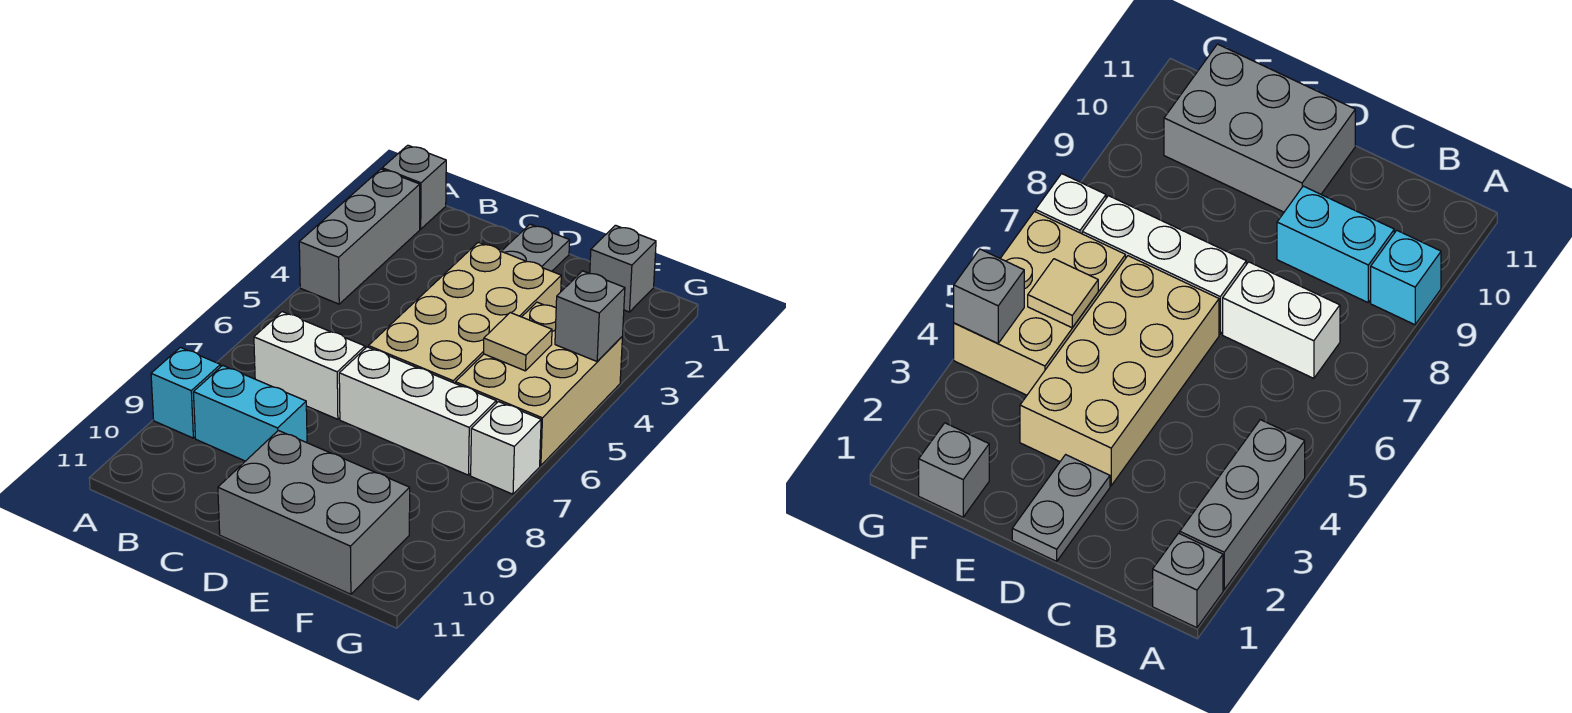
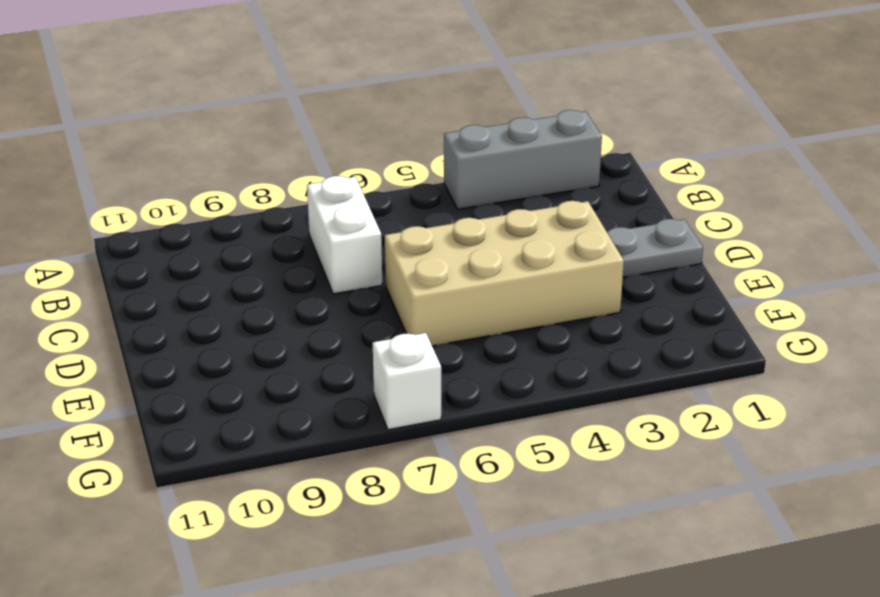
none -> grey brick A1 level 1
none -> cyan brick A9 level 1
none -> cyan brick B9:C9 level 1

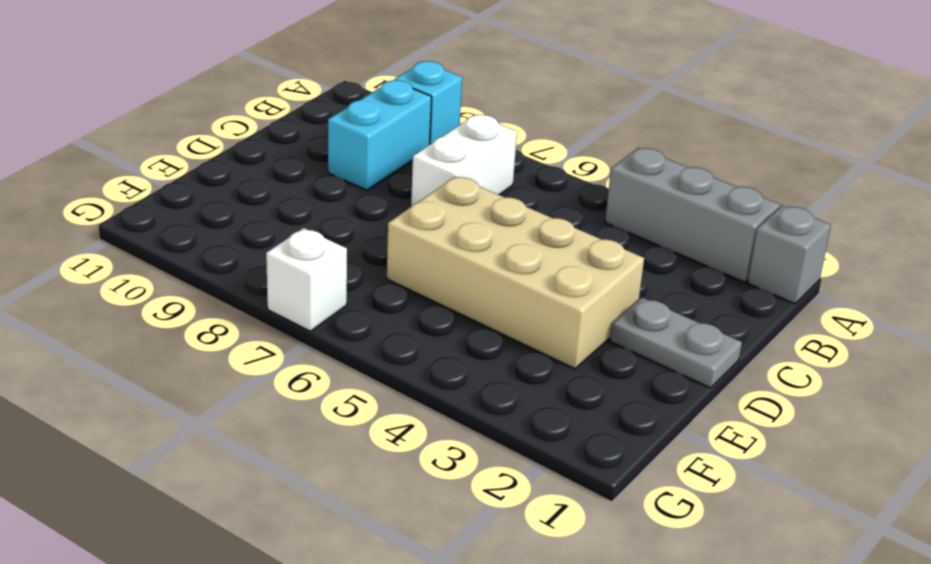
none -> white brick D7:F7 level 1
none -> grey brick D10:F11 level 1
none -> grey brick F1 level 1

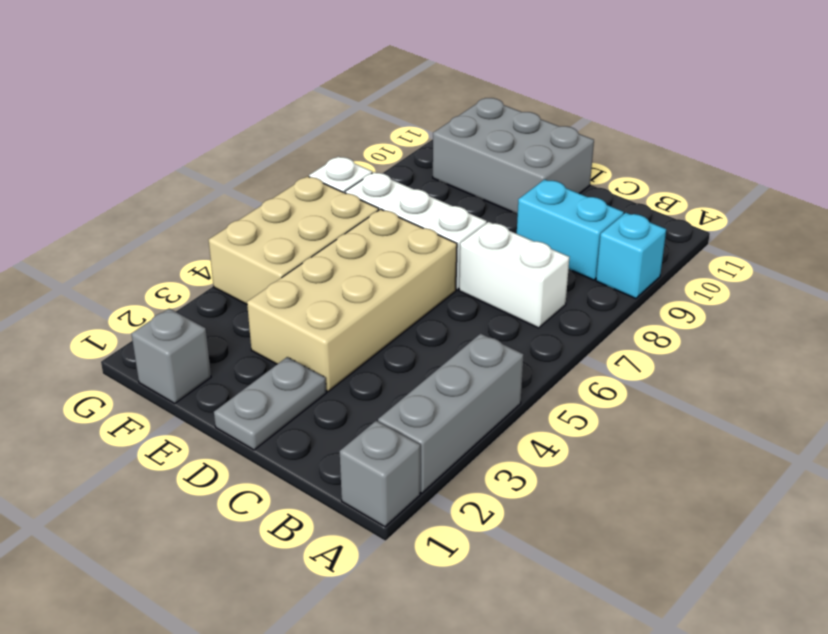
none -> tan tile F5 level 2
none -> grey brick G4 level 2

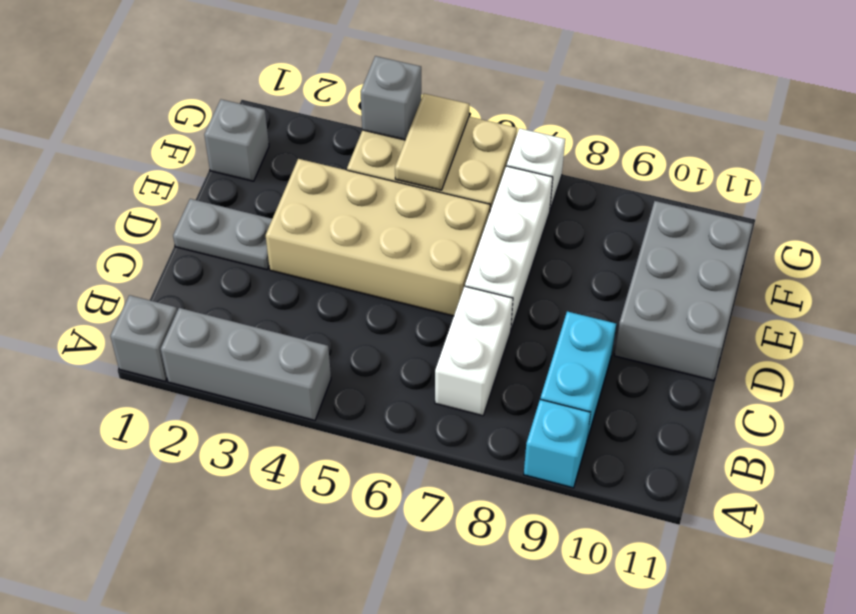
tan tile F5:G5 level 2 -> tan tile F5 level 2

